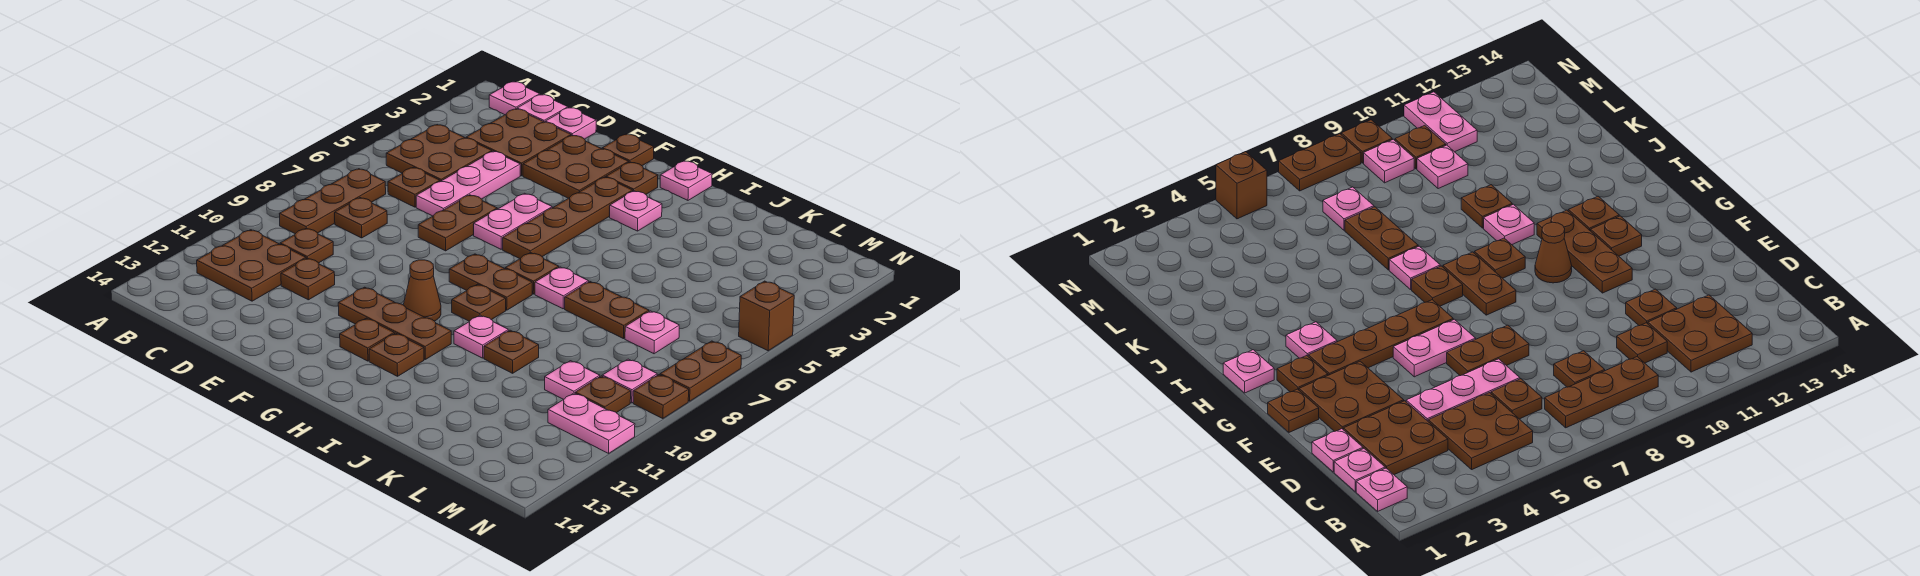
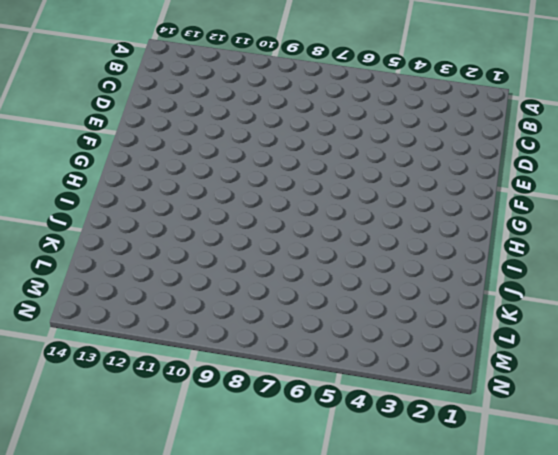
none -> pink plate B1 level 1
none -> brown plate B4:C5 level 1
none -> brown plate B7:B9 level 1
none -> brown plate B11:C12 level 1

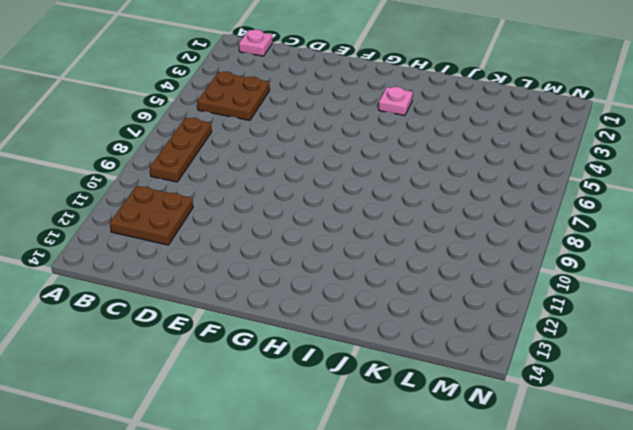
none -> pink plate C1 level 1
none -> brown plate C2:D3 level 1
none -> brown plate C6 level 1
none -> brown plate C8 level 1

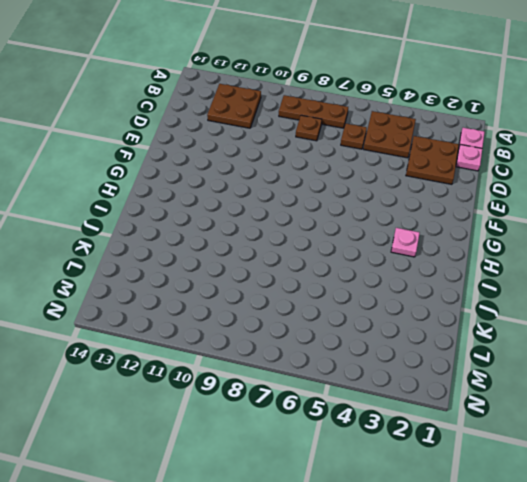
none -> brown plate C10 level 1
none -> pink plate D1 level 1
none -> pink plate D4:D6 level 1
none -> brown plate D11 level 1

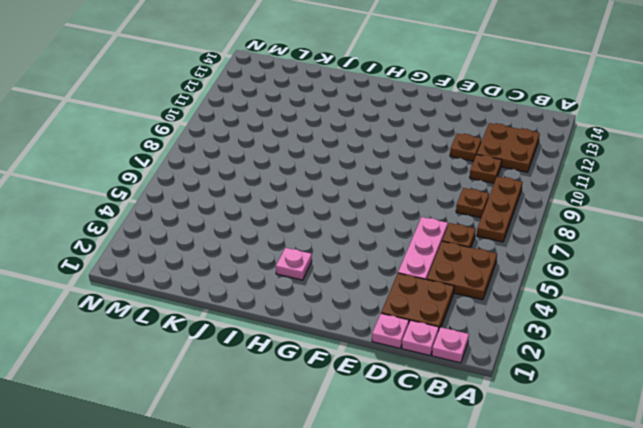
none -> brown plate E2:F3 level 1
none -> brown plate E6:E7 level 1
none -> brown plate F1 level 1
none -> pink plate F5:F6 level 1

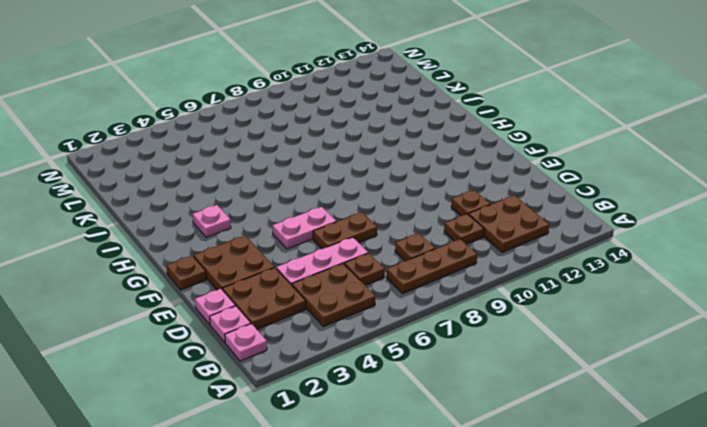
none -> brown plate F11:H11 level 1
none -> brown plate G2 level 1
none -> brown plate G3:G6 level 1
none -> brown plate G8:H8 level 1

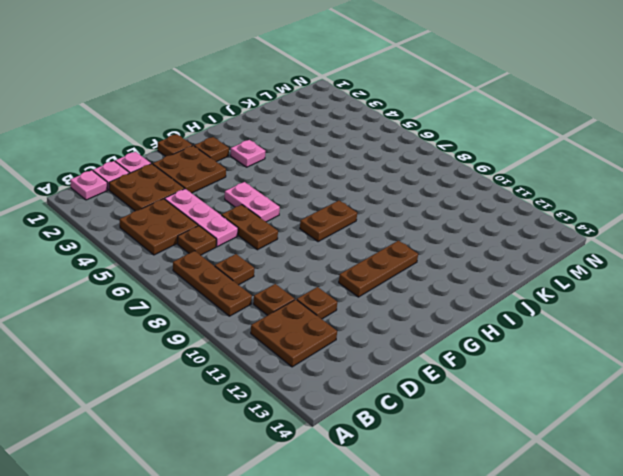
none -> brown plate G3:G6 level 1
none -> brown cone G10 level 1
none -> brown plate G12 level 1
none -> pink plate H1 level 1

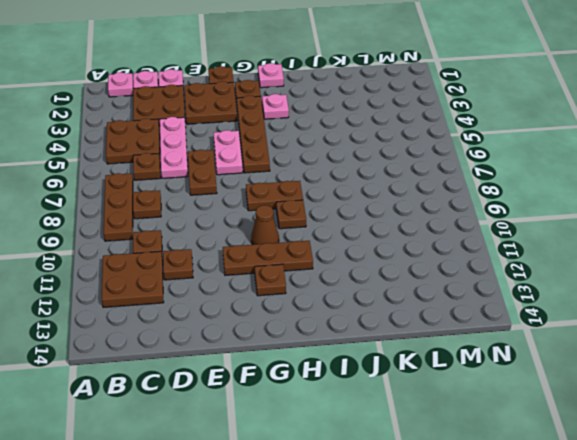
none -> brown plate H7 level 1
none -> brown plate H12 level 1
none -> pink plate I7 level 1
none -> pink plate I10 level 1

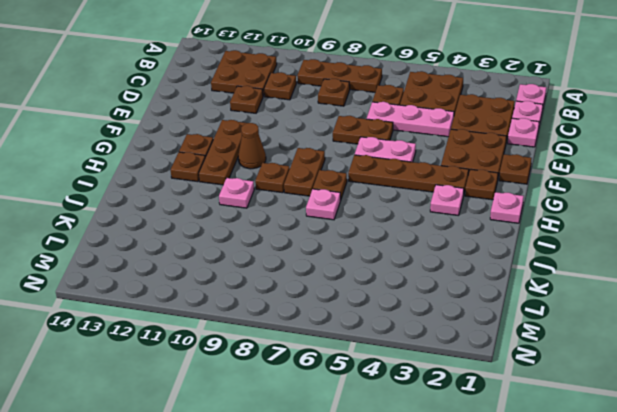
none -> brown plate J7:K7 level 1
none -> brown plate J10 level 1
none -> pink plate L7 level 1
none -> pink plate L10 level 1

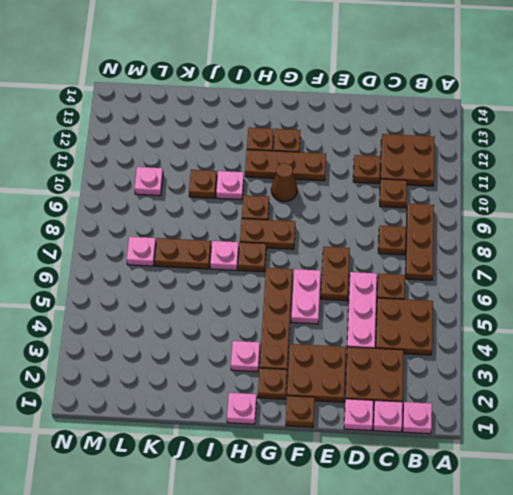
none -> pink plate M9 level 1
none -> brown plate M10 level 1
none -> pink plate M11:N11 level 1
none -> brown brick N5 level 1

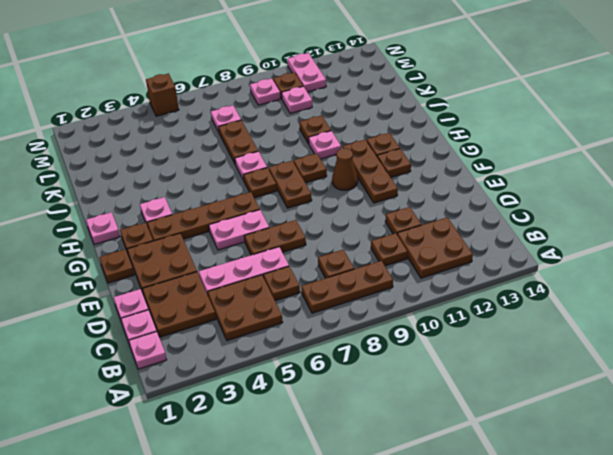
none -> brown plate N7:N8 level 1
none -> brown plate N9 level 1

